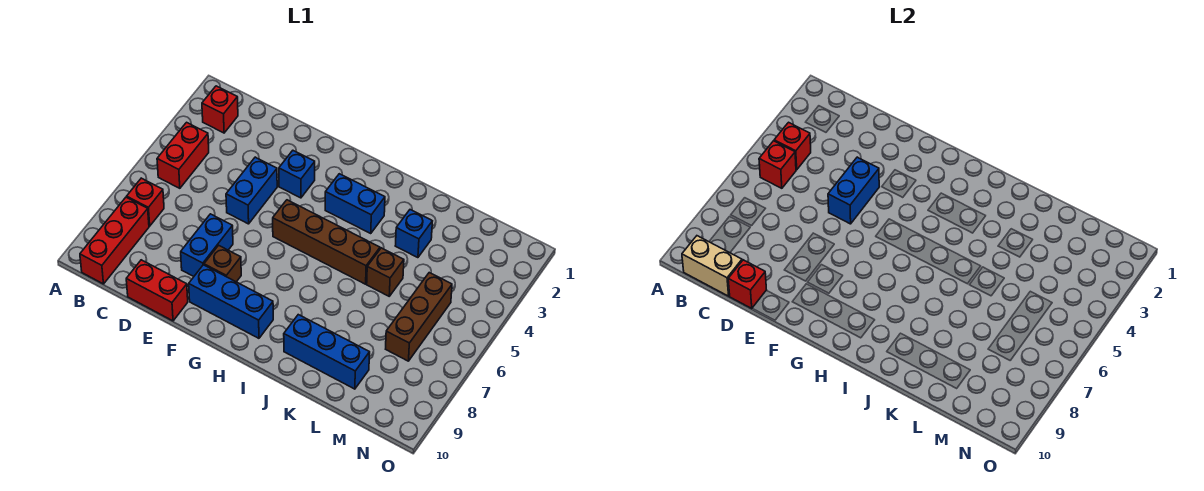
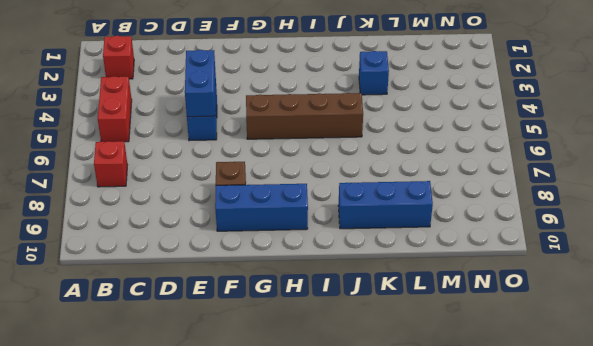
none -> red brick B8:B10 level 1
none -> red brick D10:E10 level 1
none -> blue brick E7:E8 level 1

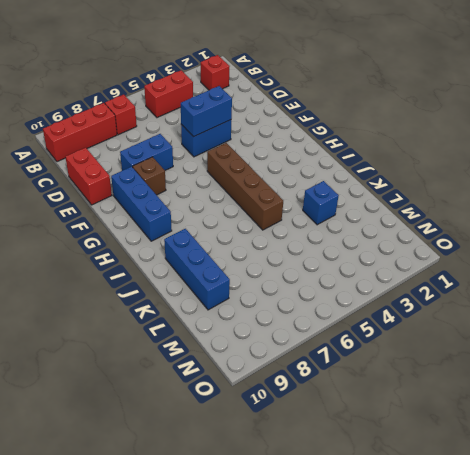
none -> blue brick F3 level 1
none -> blue brick H3:I3 level 1
none -> brown brick K5 level 1

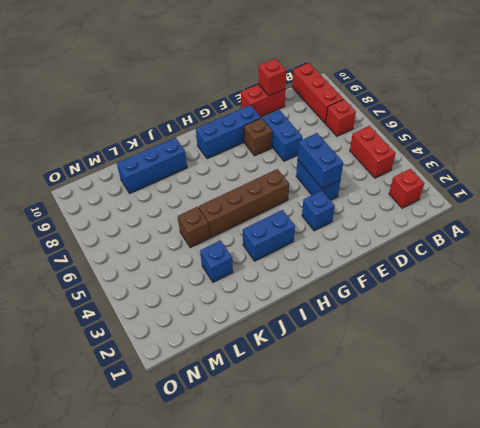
none -> brown brick M5:M7 level 1
none -> red brick B4 level 2
none -> red brick B5 level 2

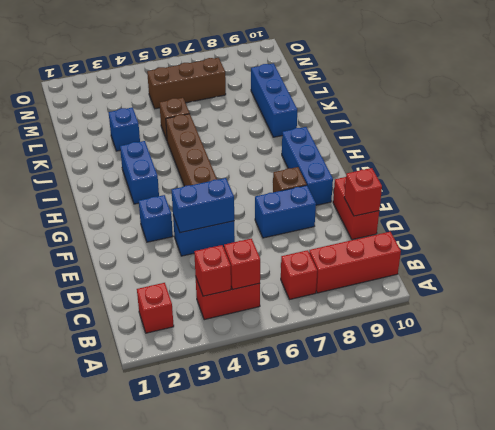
none -> tan brick B10:C10 level 2

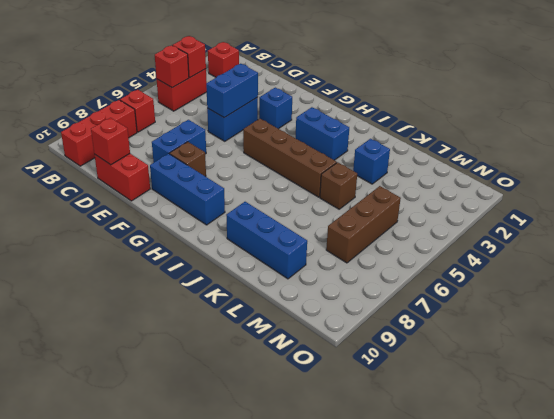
none -> tan brick B10:C10 level 2

